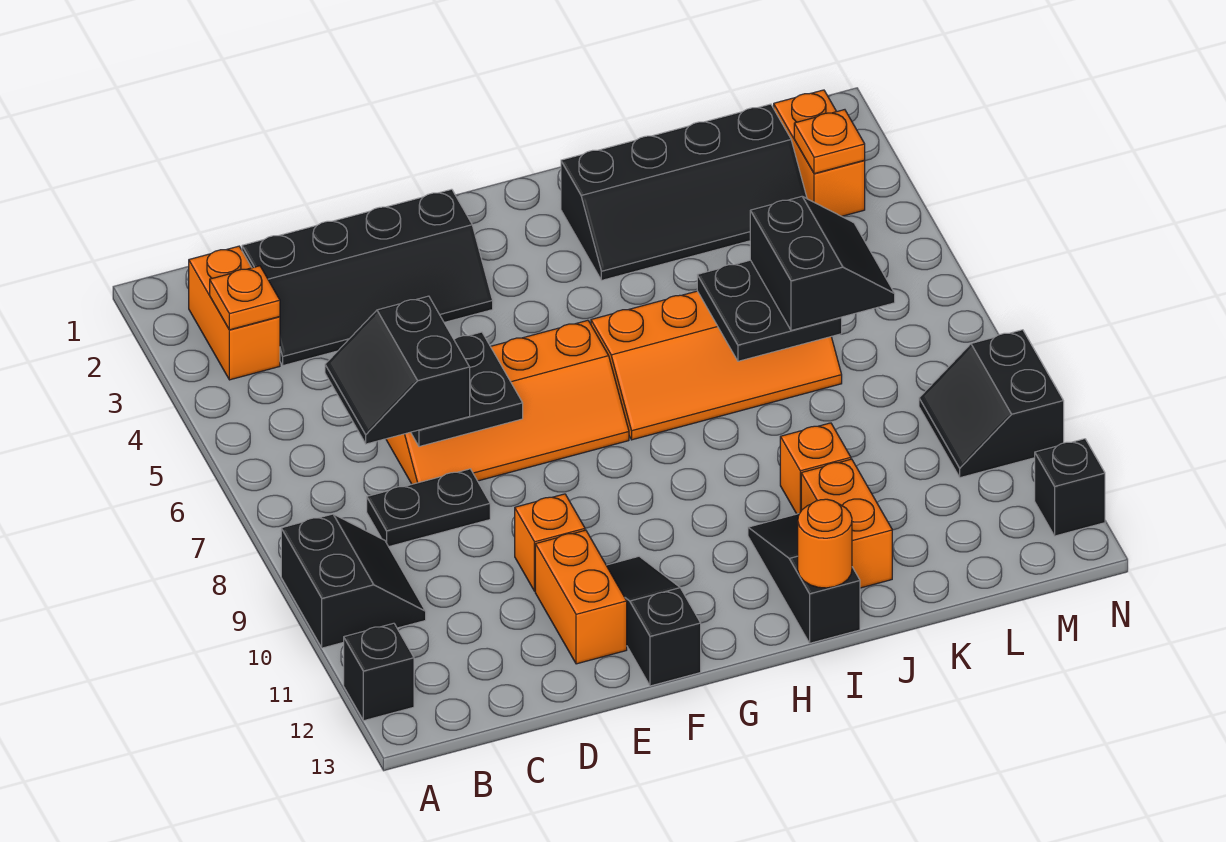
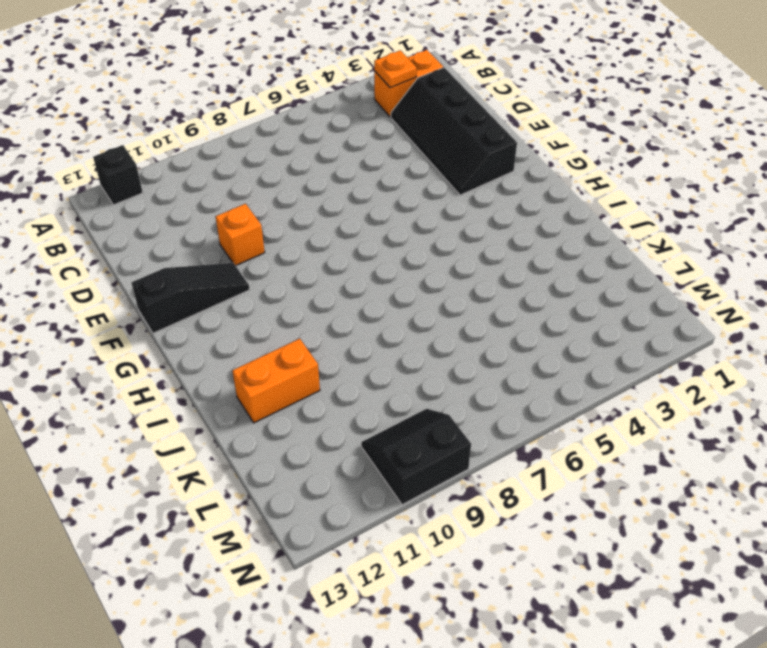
none -> black slope A9:B10 level 1 top A
none -> black plate C8:D8 level 1
none -> orange slope D6:G7 level 1 top 6

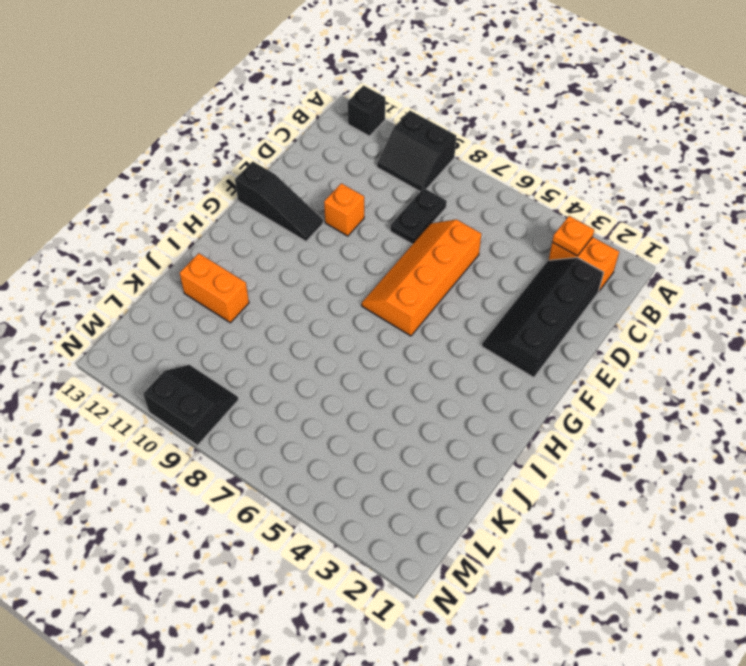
none -> orange brick E11:E12 level 1
none -> orange slope H6:K7 level 1 top 6
none -> black slope I2:L3 level 1 top 2

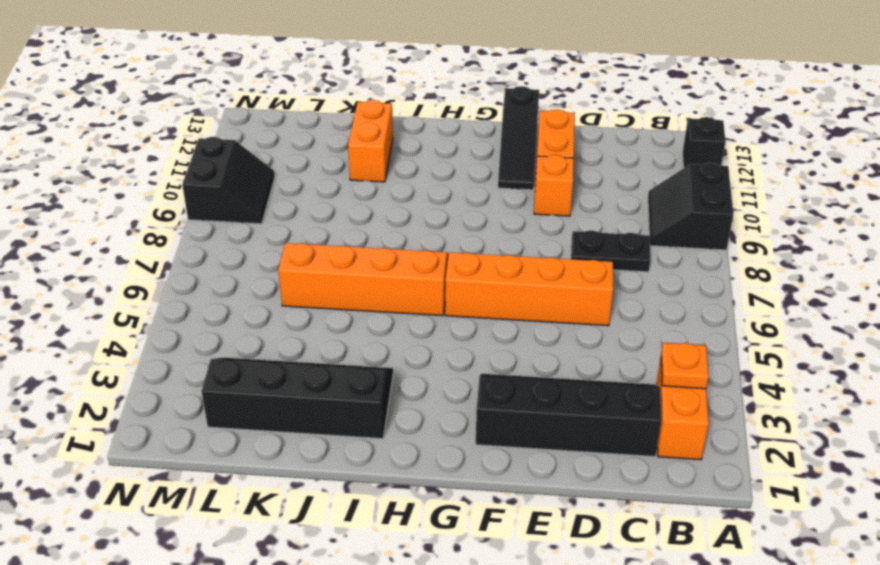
none -> black slope I11:I13 level 1 top 13
none -> orange brick J10 level 1
none -> orange brick M2:M3 level 1

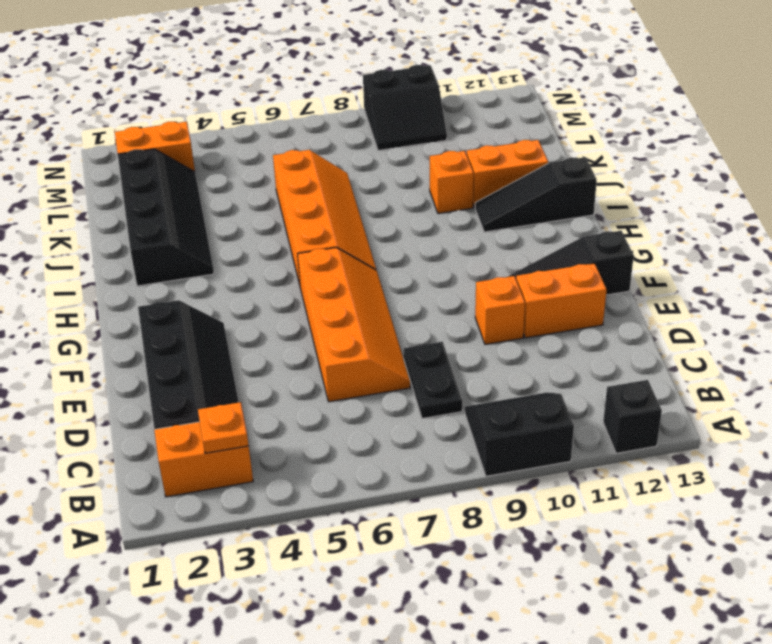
none -> black brick N12 level 1
none -> black plate D6:E7 level 2
none -> orange round brick I13 level 2

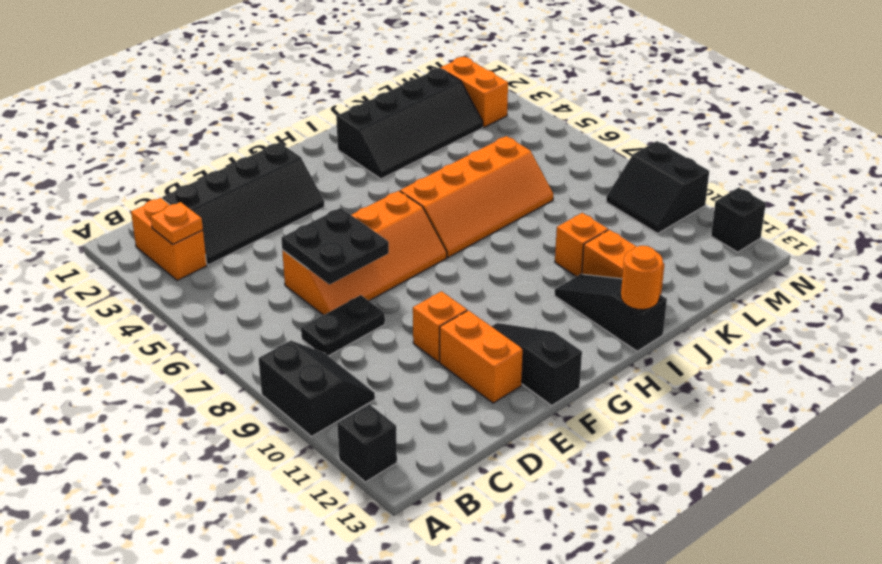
none -> black plate J6:K7 level 2
none -> orange plate M3 level 2
none -> black slope C6:D7 level 3 top D

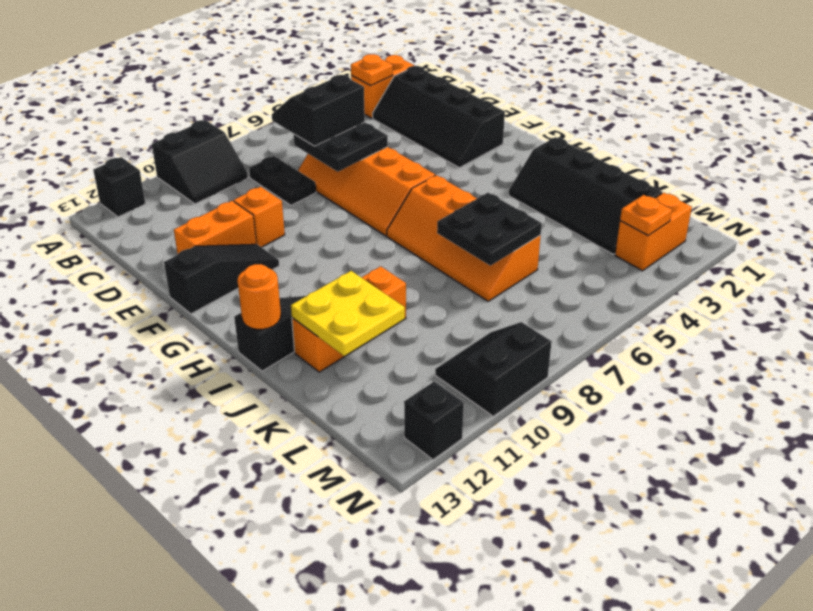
yellow plate J11:K12 level 2 -> none
none -> black slope K6:L7 level 3 top K

